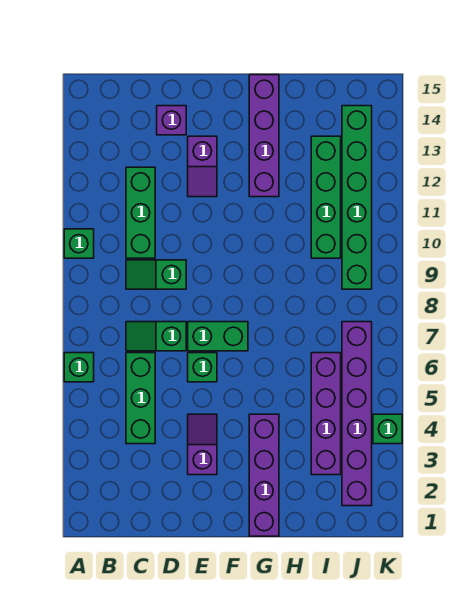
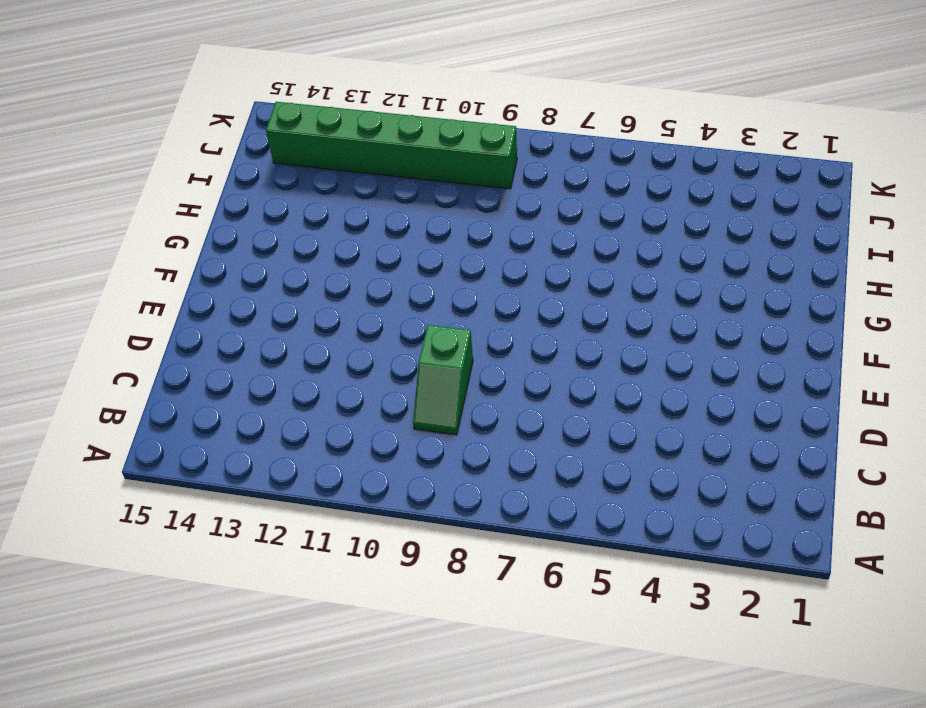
none -> green brick A6 level 1
none -> green brick A10 level 1
none -> green brick C4:C6 level 1

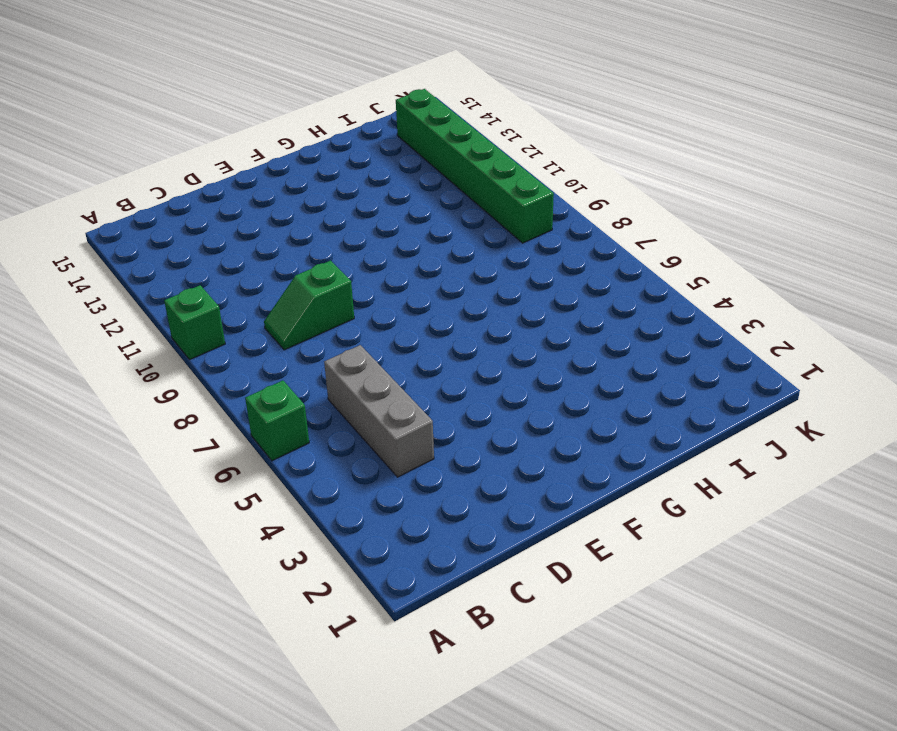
grey brick C4:C6 level 1 -> green brick C4:C6 level 1
none -> green slope C7:D7 level 1 top D
none -> green brick C10:C12 level 1
none -> purple brick D14 level 1

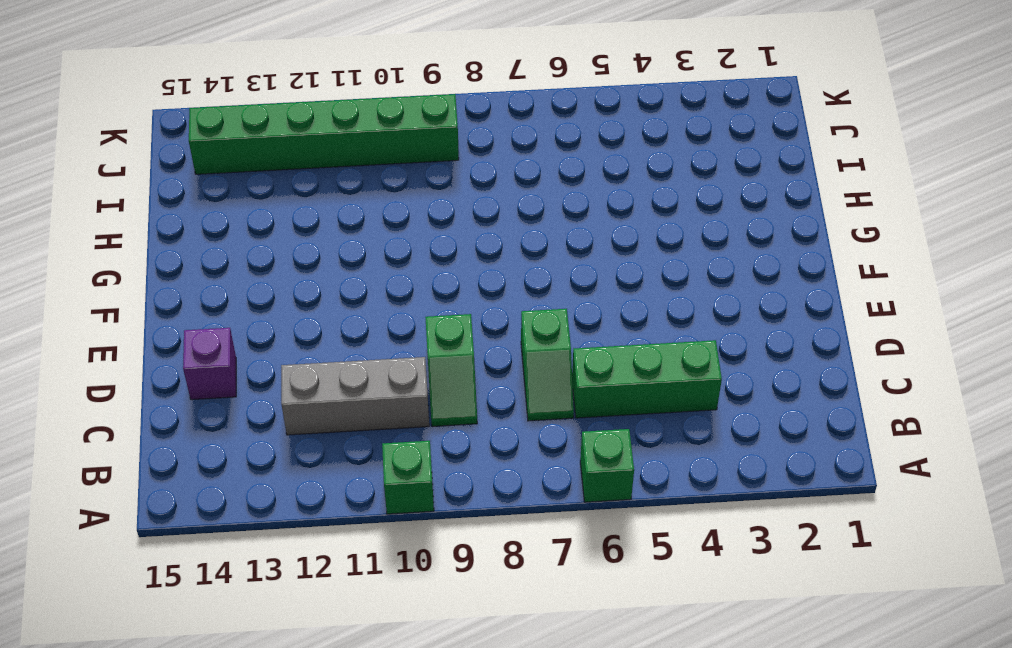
grey brick C10:C12 level 1 -> green brick C10:C12 level 1
none -> purple slope E3:E4 level 1 top 3
none -> green brick E6 level 1
none -> green brick E7:F7 level 1

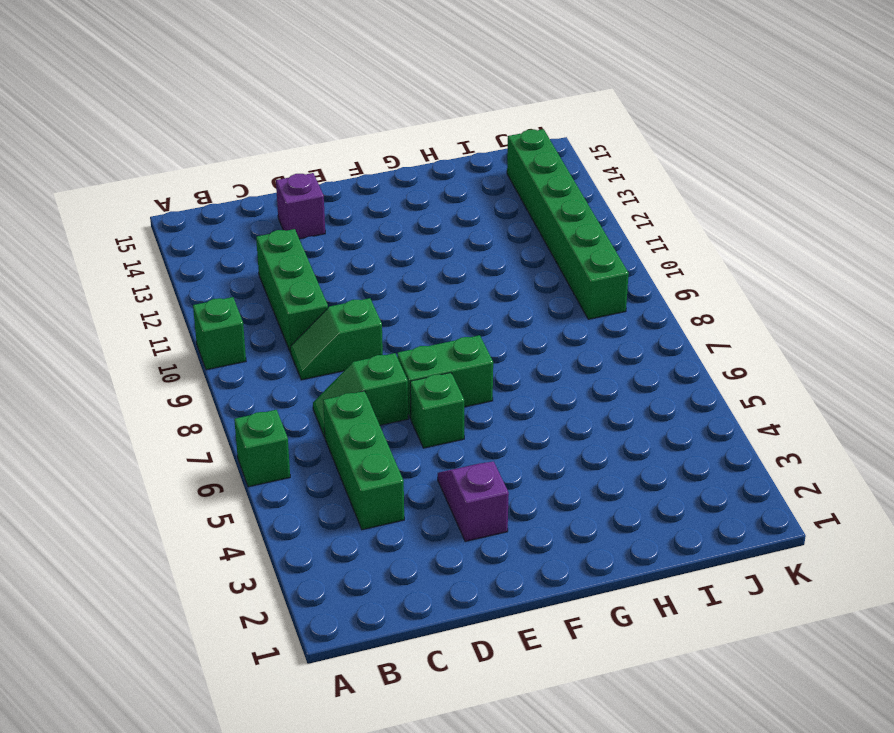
none -> purple slope E12:E13 level 1 top 13
none -> purple brick G1:G4 level 1
none -> purple brick G12:G15 level 1

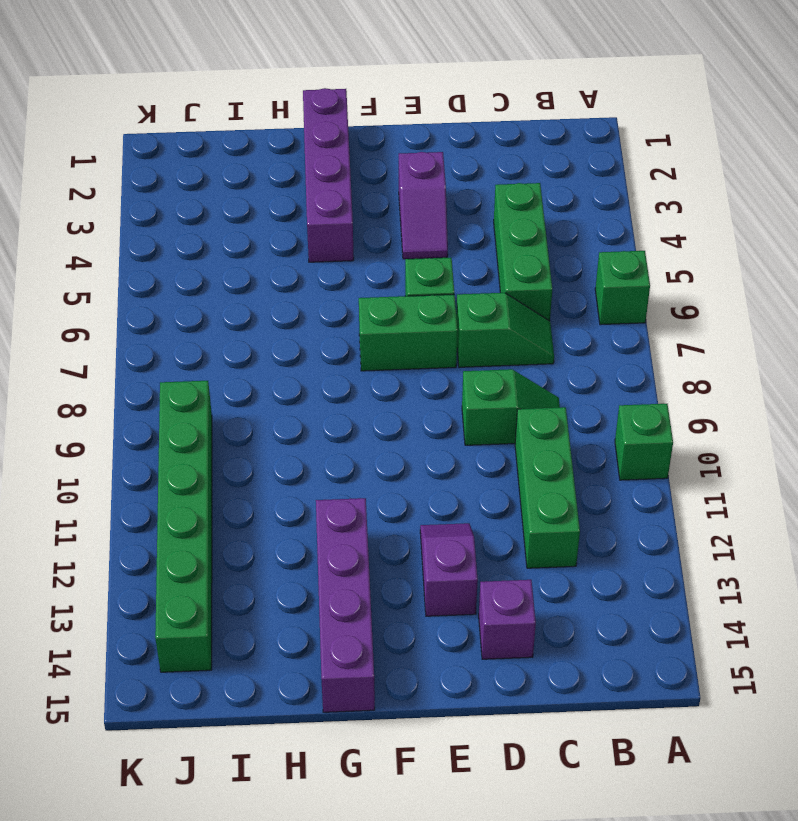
none -> purple brick I3:I6 level 1
none -> green brick I10:I13 level 1
none -> purple brick J2:J7 level 1

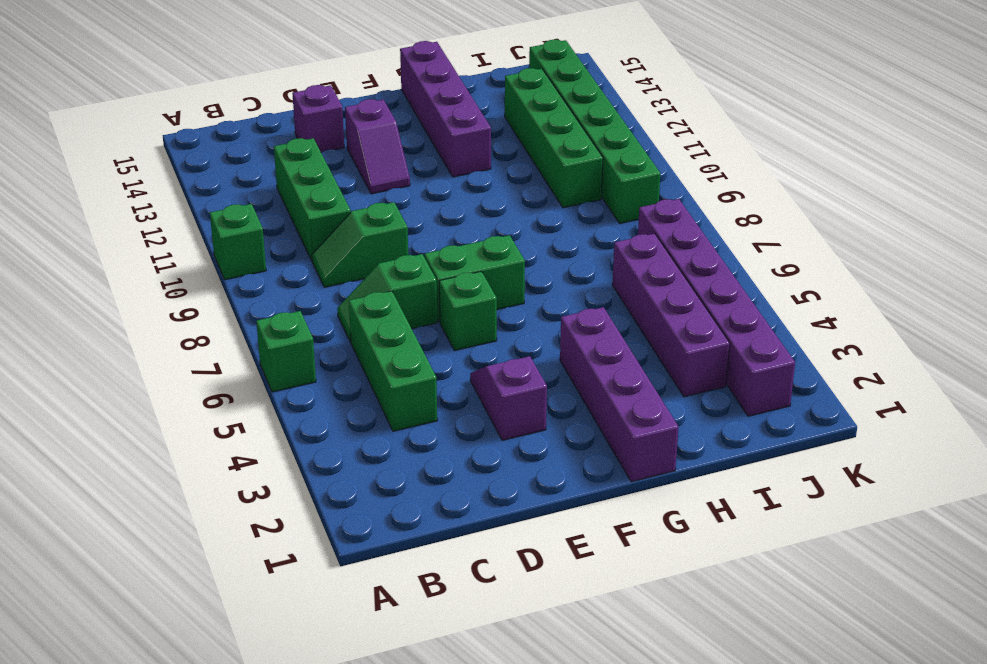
none -> green brick K4 level 1

